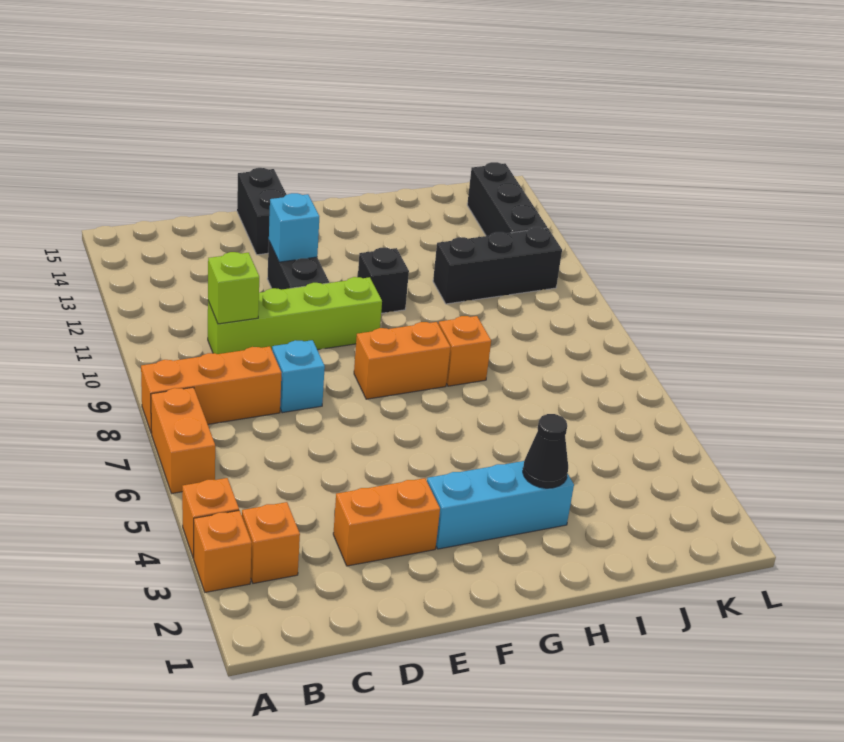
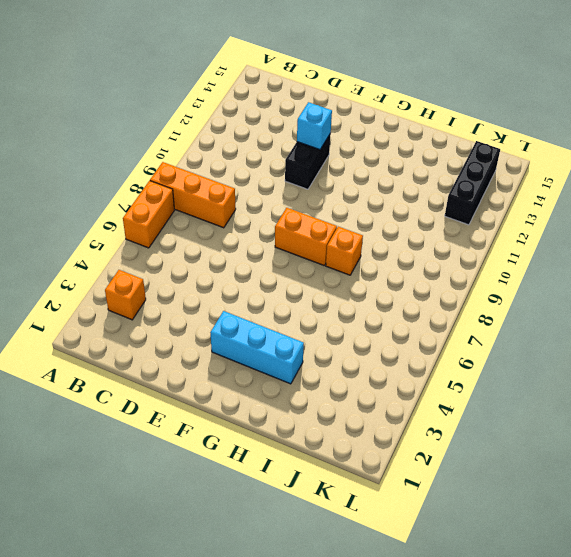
none -> orange brick A3 level 1
none -> orange brick A4 level 1
none -> lime brick C10:F10 level 1

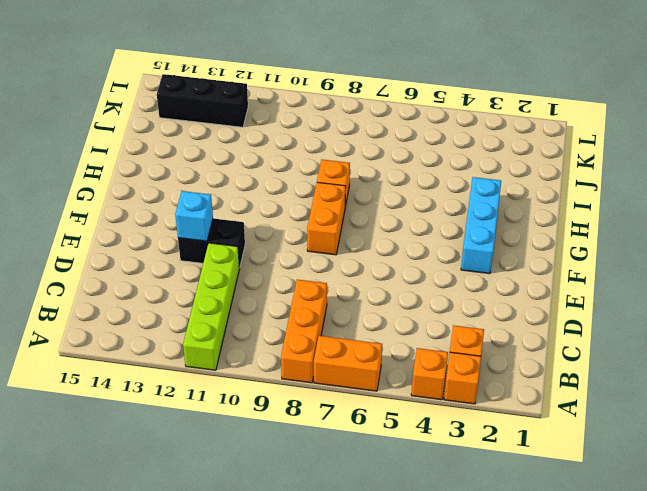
lime brick A11:D11 level 1 -> lime brick C10:F10 level 1
none -> orange brick D3:E3 level 1
none -> cyan brick D8 level 1
none -> black brick E14:E15 level 1

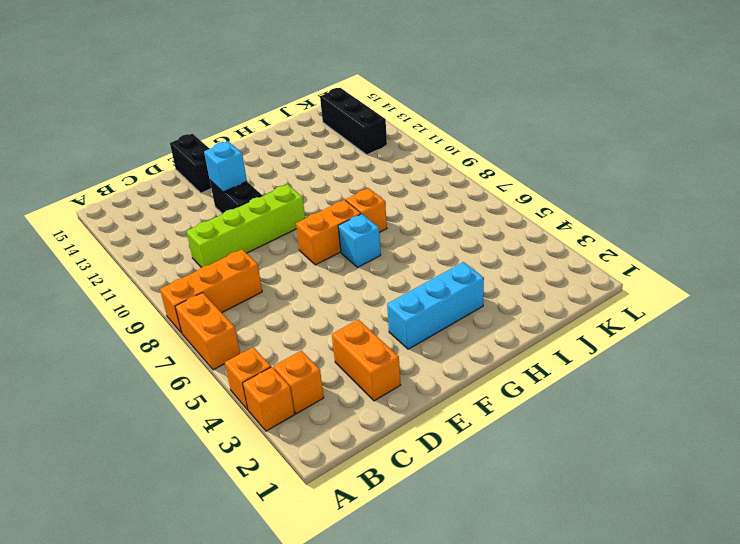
orange brick D2:D3 level 1 -> orange brick D3:E3 level 1
cyan brick G7 level 1 -> cyan brick D8 level 1
none -> black brick G11 level 1
none -> black brick I11:K11 level 1
none -> lime brick C10 level 2

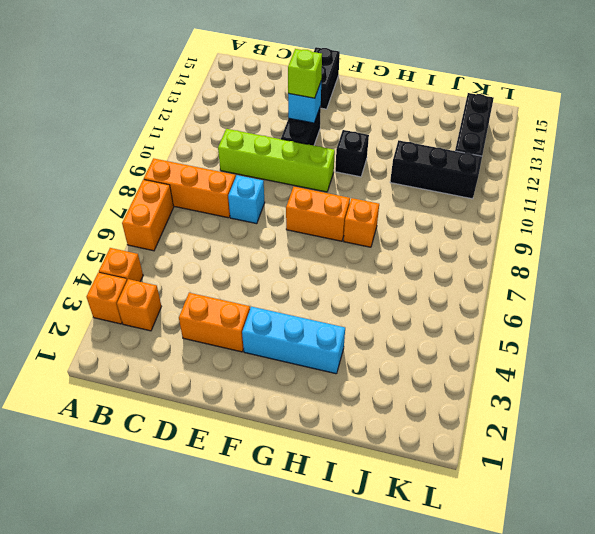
lime brick E12 level 3 -> lime brick C10 level 2
none -> black cone H3 level 2

